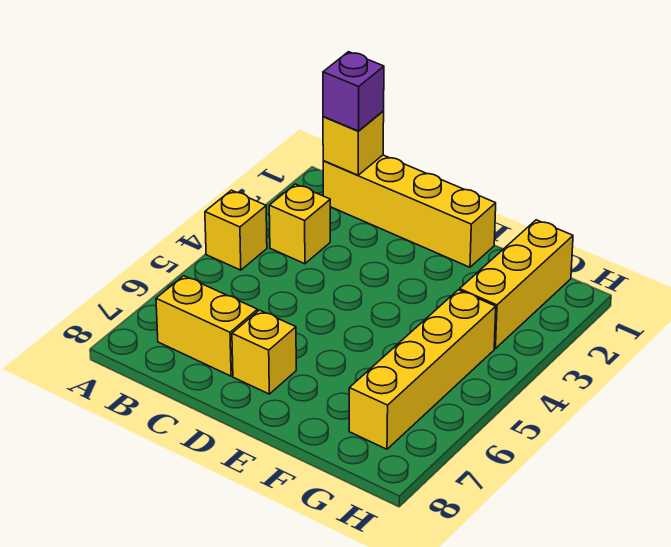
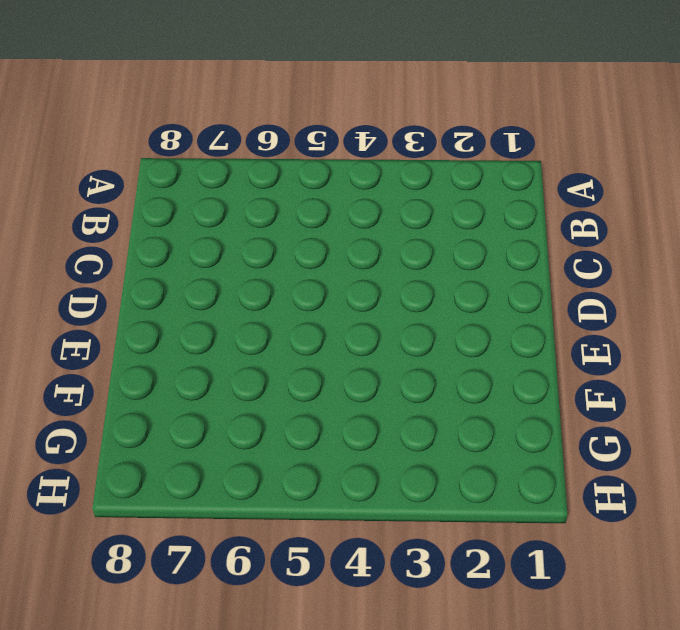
none -> yellow brick A4 level 1
none -> yellow brick B1:E1 level 1

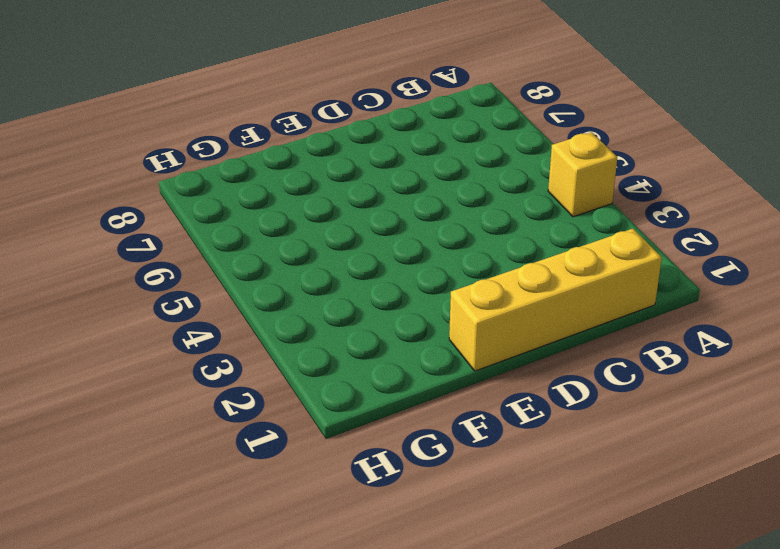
none -> yellow brick B3 level 1
none -> yellow brick B7:C7 level 1

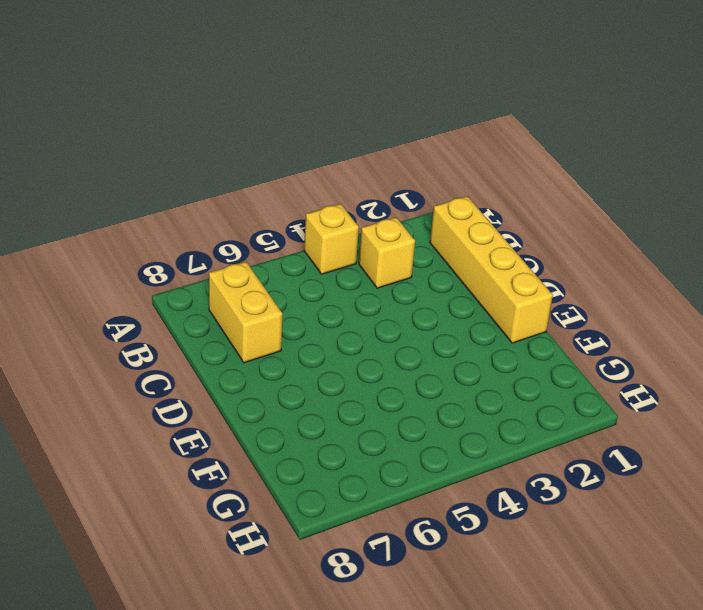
none -> yellow brick D7 level 1
none -> yellow brick G1:G3 level 1

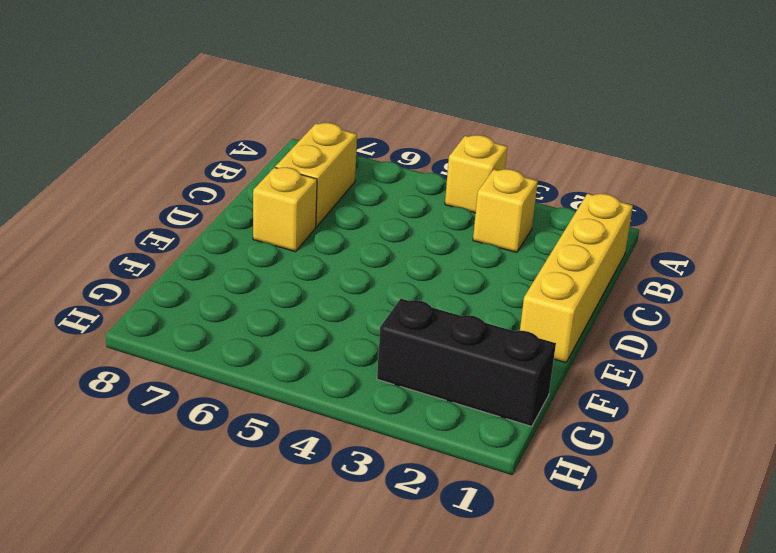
black brick G1:G3 level 1 -> yellow brick G1:G3 level 1
none -> yellow brick G4:G7 level 1
none -> yellow brick B1 level 2

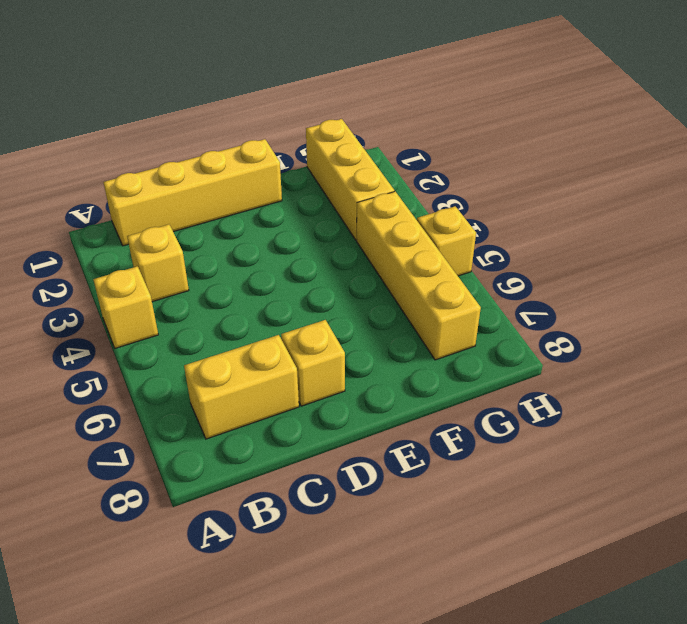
yellow brick H5 level 1 -> yellow brick B1 level 2
none -> purple brick B1 level 3

